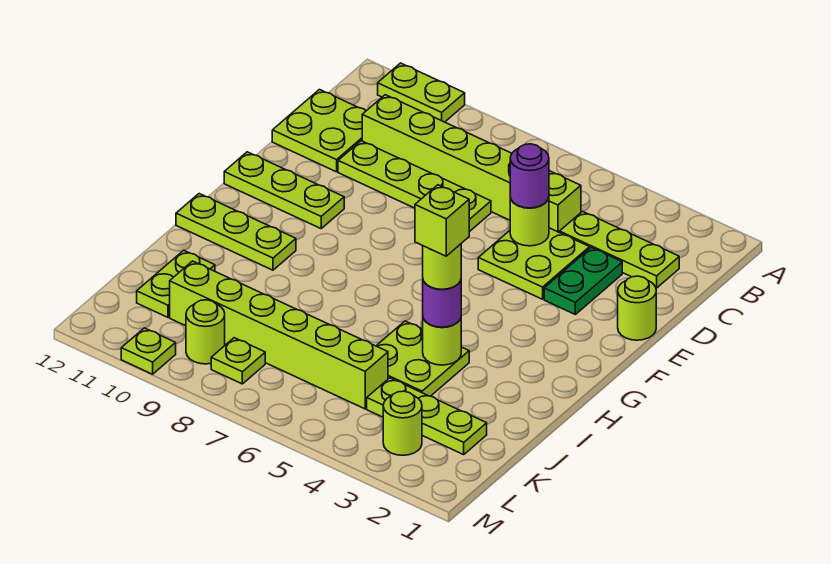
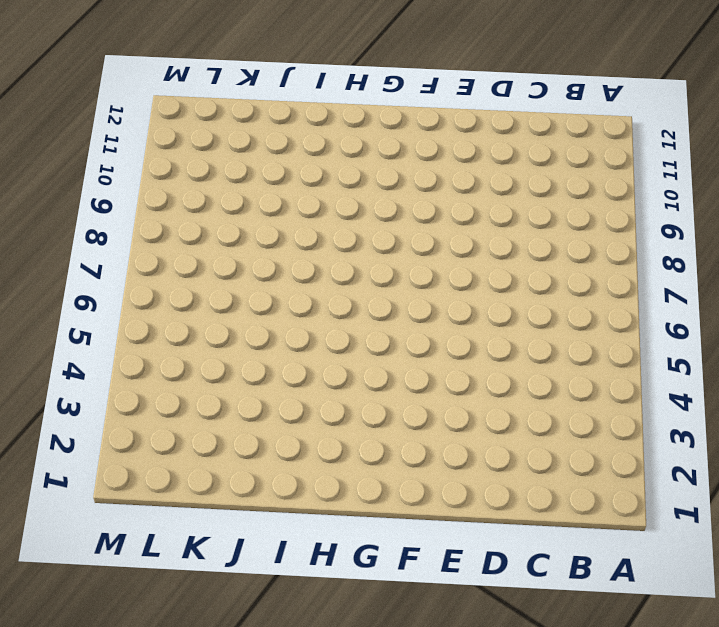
none -> lime plate A10:A11 level 1
none -> lime plate C2:C4 level 1
none -> lime brick C5:C10 level 1

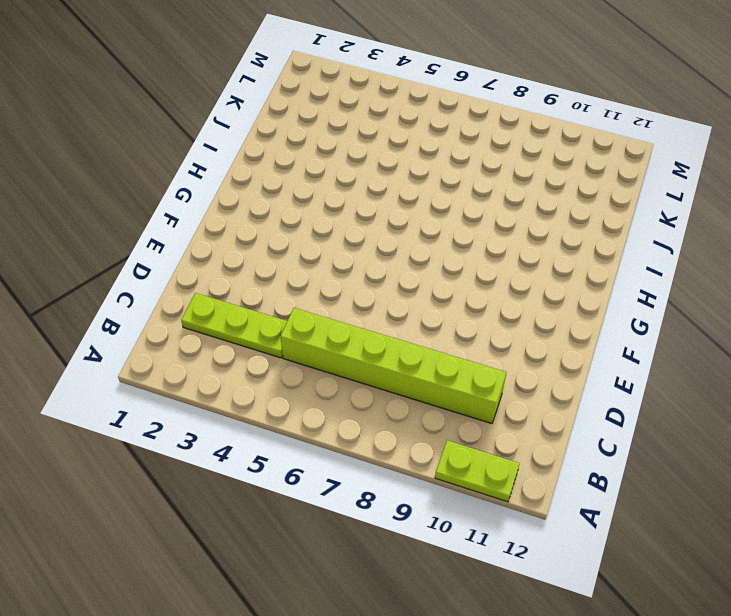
none -> lime plate C11:D12 level 1
none -> green plate D3:E3 level 1
none -> lime plate D4:E5 level 1

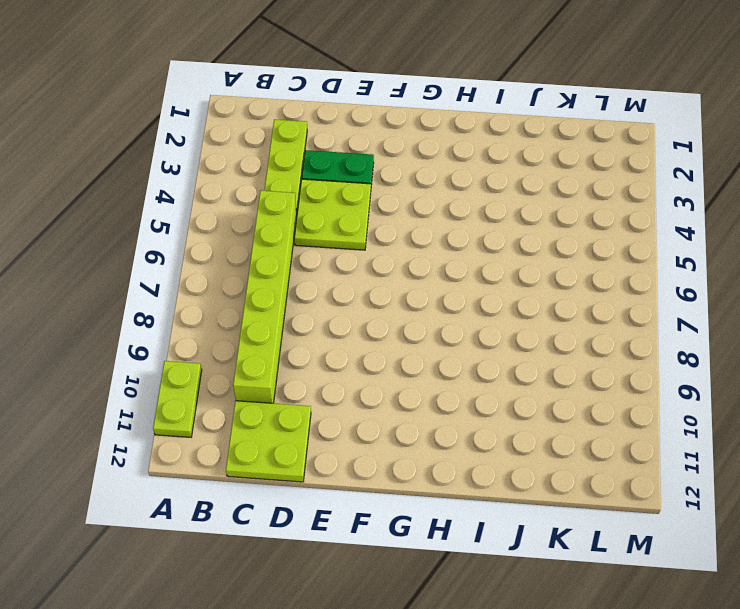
none -> lime plate D7:D10 level 1
none -> lime round brick E1 level 1
none -> lime plate F10:F12 level 1

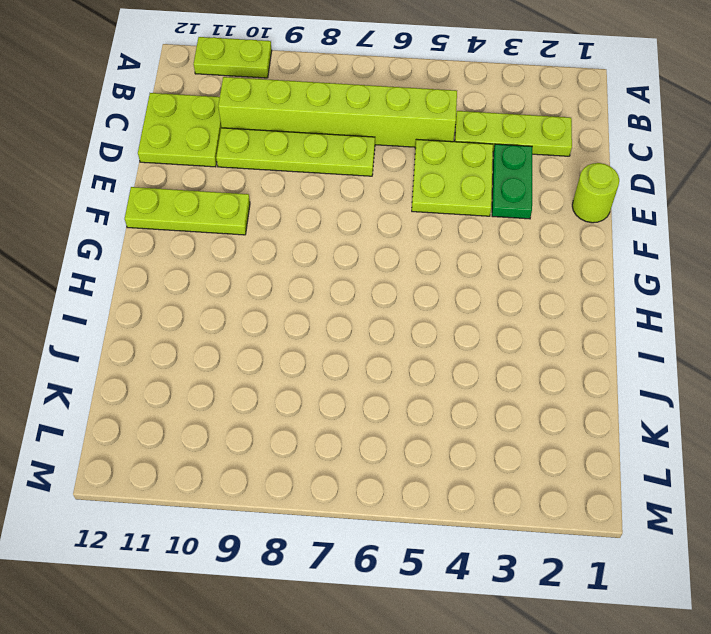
none -> lime plate H10:H12 level 1
none -> lime plate I4:J5 level 1
none -> lime plate J11:K11 level 1

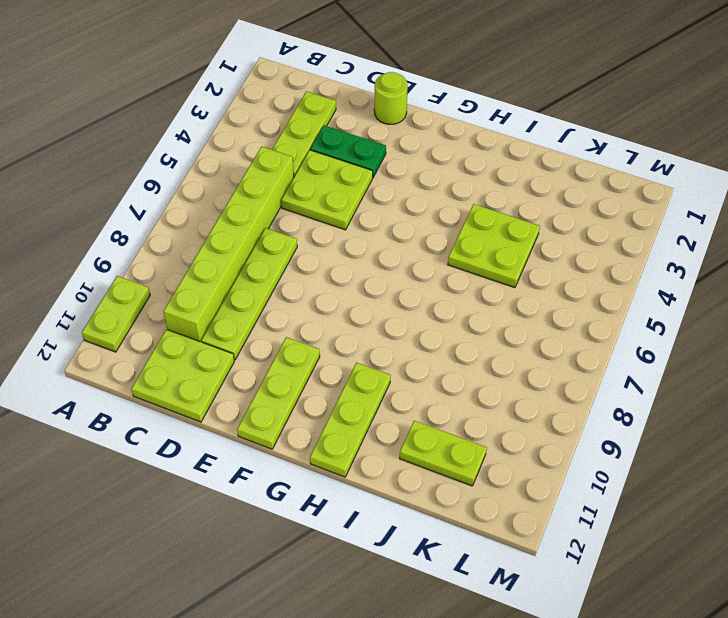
none -> lime plate K2:K4 level 1
none -> lime brick K5:K10 level 1
none -> lime round brick L3 level 1

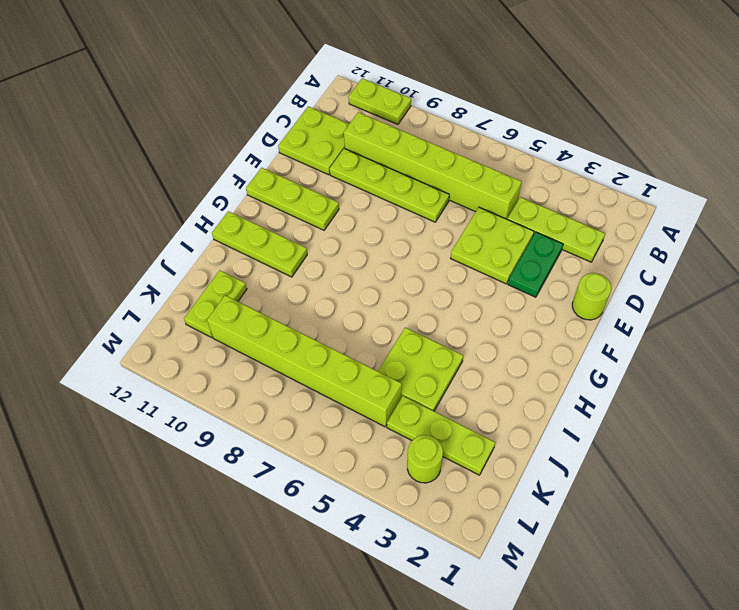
none -> lime plate L8 level 1
none -> lime round brick L9 level 1
none -> lime plate M10 level 1

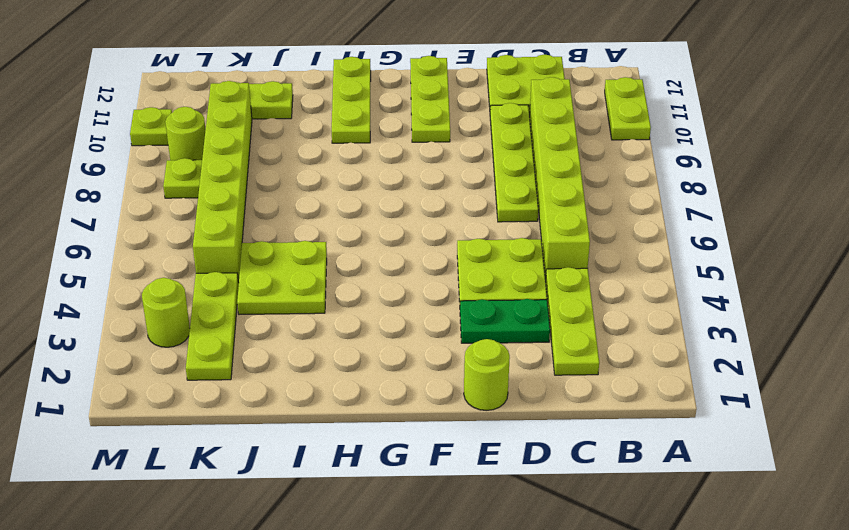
none -> lime round brick D5 level 2
none -> lime round brick I4 level 2
none -> purple round brick D5 level 3

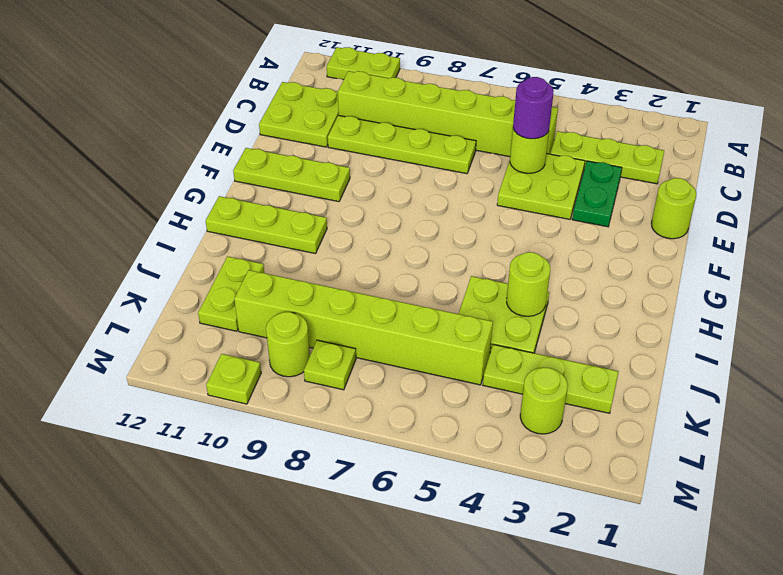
none -> purple round brick I4 level 3
none -> lime round brick I4 level 4
none -> lime brick I4 level 5

